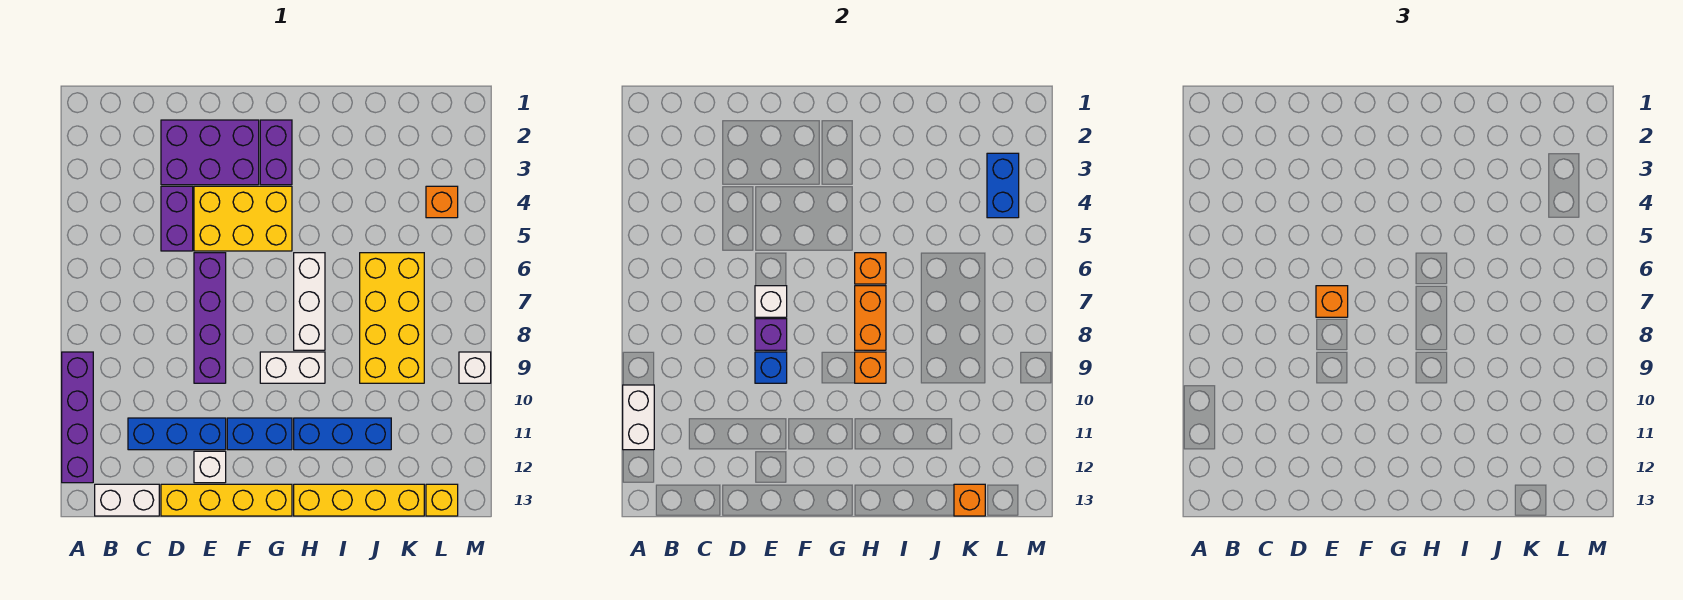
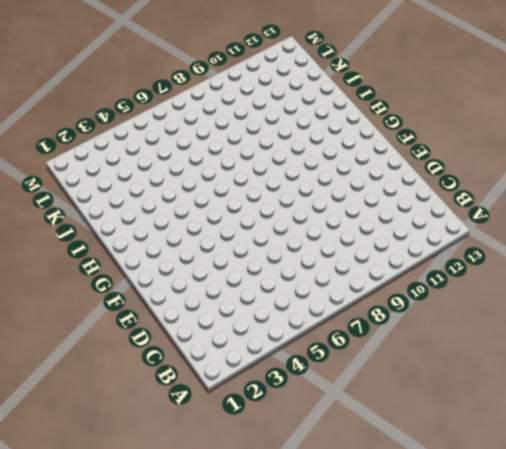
none -> purple brick A9:A12 level 1
none -> white brick B13:C13 level 1
none -> blue brick C11:E11 level 1

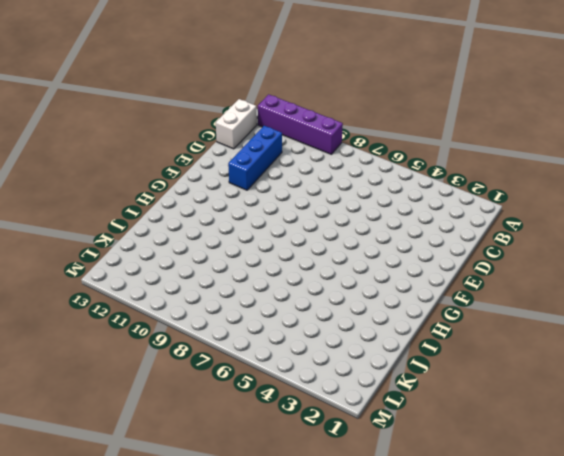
none -> purple brick D2:F3 level 1
none -> purple brick D4:D5 level 1
none -> yellow brick D13:G13 level 1

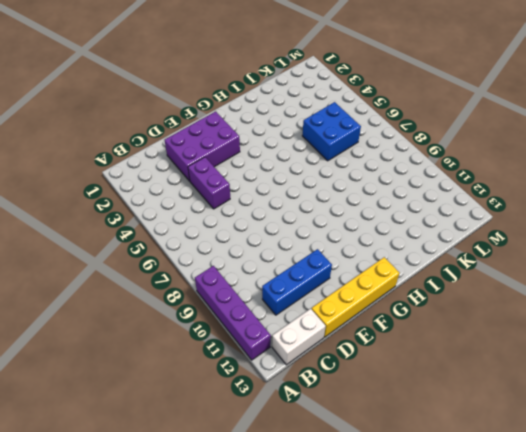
blue brick J5:K6 level 1 -> yellow brick J6:K9 level 1
none -> yellow brick E4:G5 level 1
none -> purple brick E6:E9 level 1
none -> white brick E12 level 1

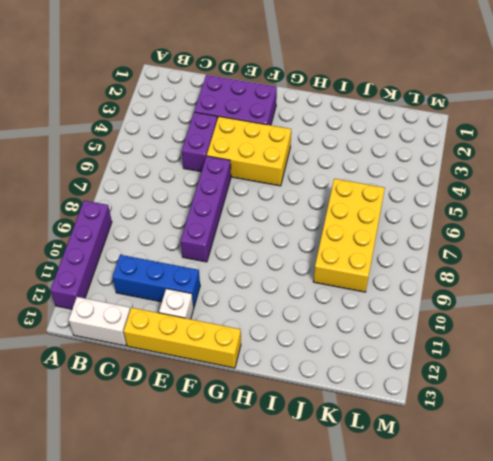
none -> blue brick F11:G11 level 1
none -> purple brick G2:G3 level 1
none -> white brick G9:H9 level 1

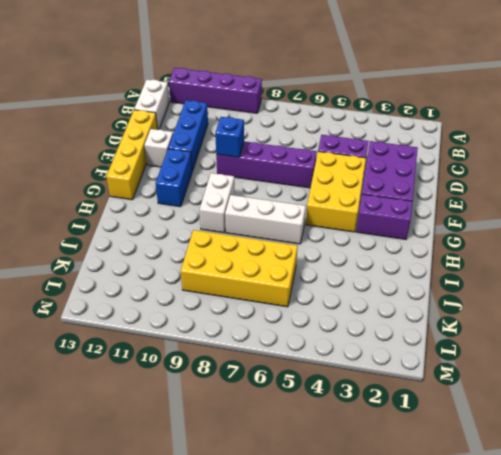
none -> blue brick H11:J11 level 1
none -> yellow brick H13:K13 level 1
none -> orange brick L4 level 1

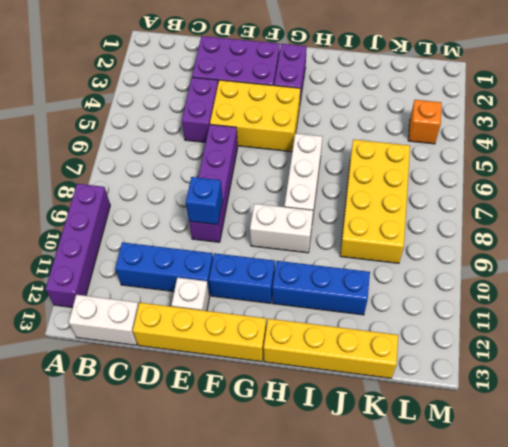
none -> yellow brick L13 level 1
none -> white brick M9 level 1
none -> white brick A10:A11 level 2

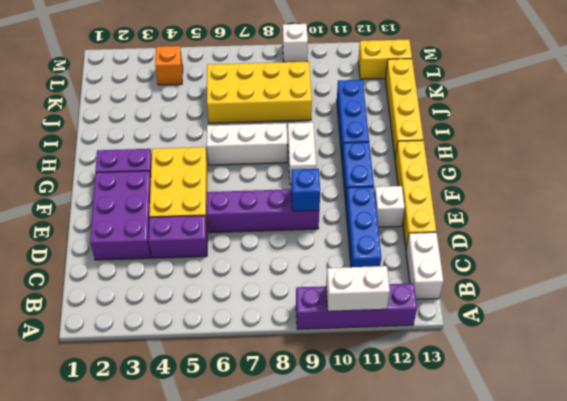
yellow brick L12:L13 level 1 -> yellow brick L13 level 1
none -> white brick E7 level 2
none -> purple brick E8 level 2
none -> orange brick H6 level 2

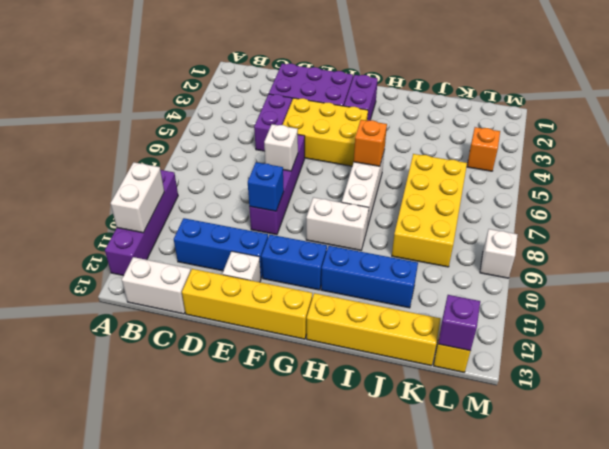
purple brick L13 level 2 -> purple brick E8 level 2
none -> orange brick H7:H8 level 2
none -> orange brick H9 level 2
none -> orange brick K13 level 2

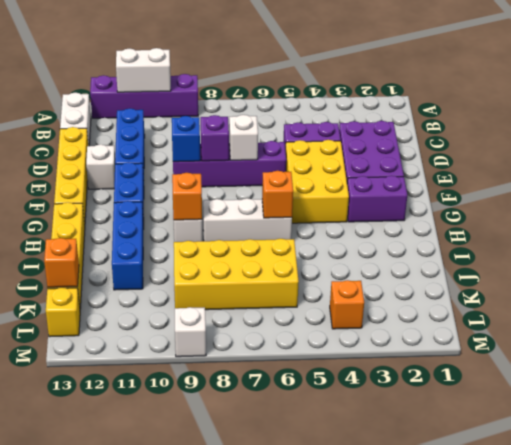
none -> orange brick H7:H8 level 2
none -> blue brick L3:L4 level 2
none -> orange brick E7 level 3

